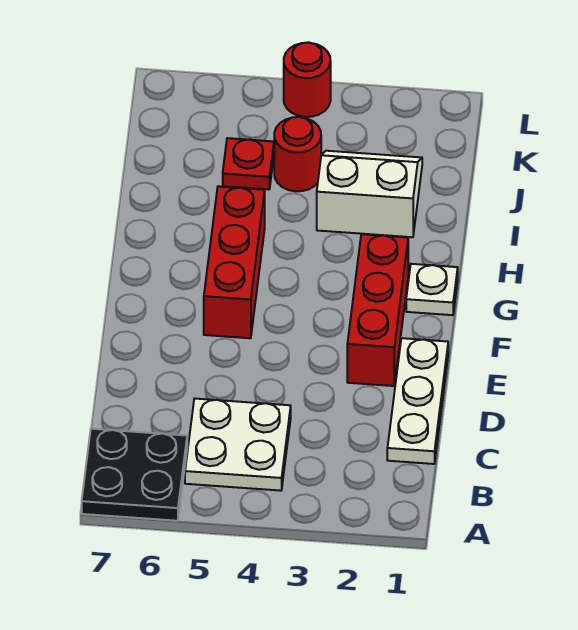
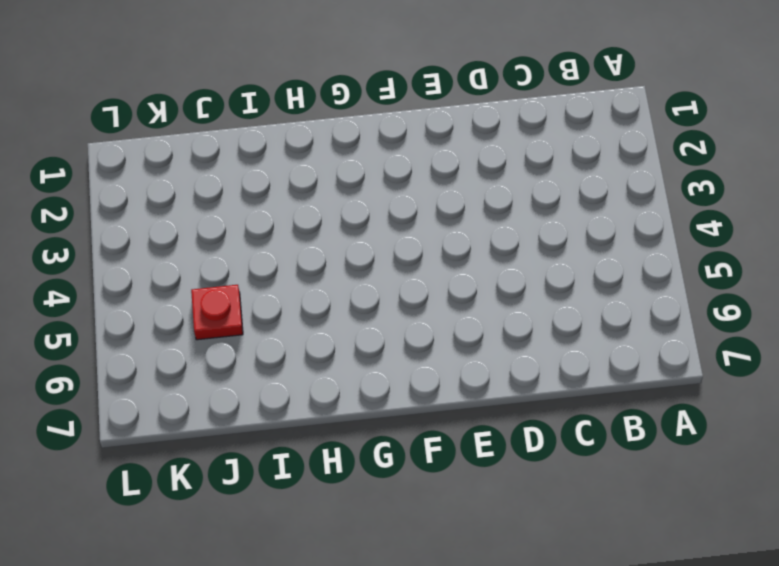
none -> black plate A6:B7 level 1
none -> white plate B4:C5 level 1

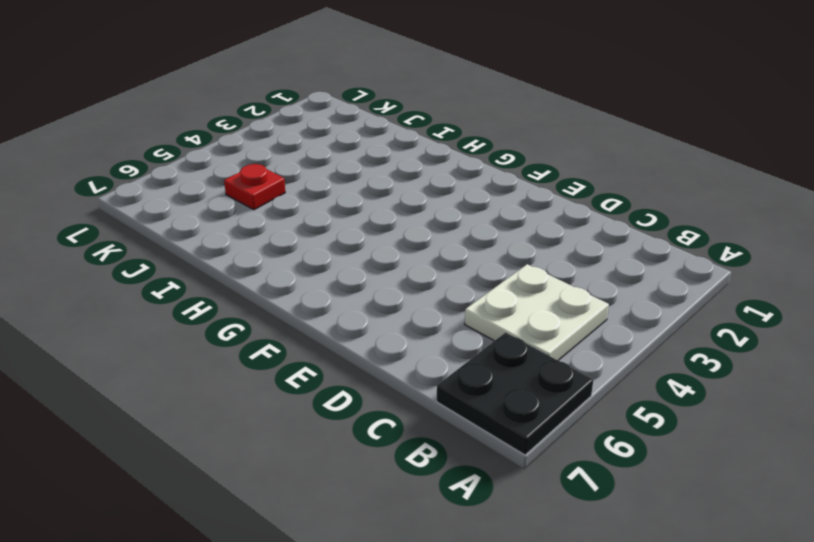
none -> white plate C1:E1 level 1
none -> red brick E2:G2 level 1

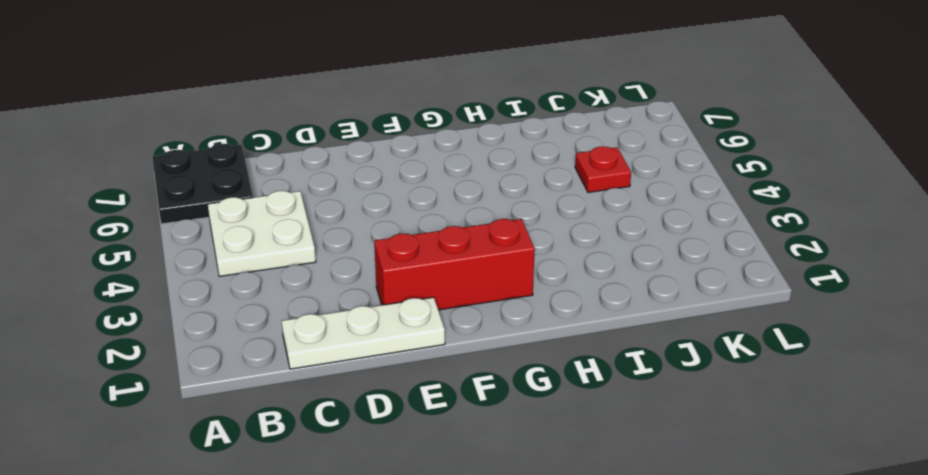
none -> red brick F5:H5 level 1
none -> white plate G1 level 1

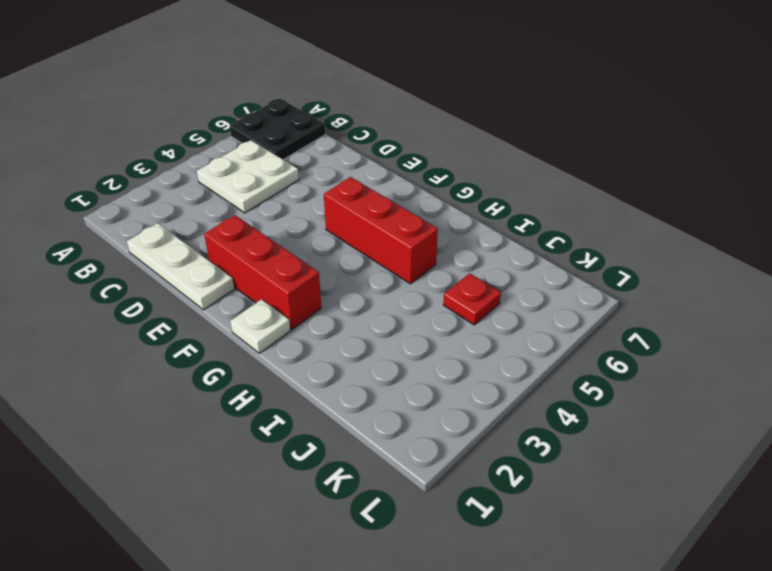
none -> white slope I2:J3 level 1 top I
none -> red round brick J4 level 1

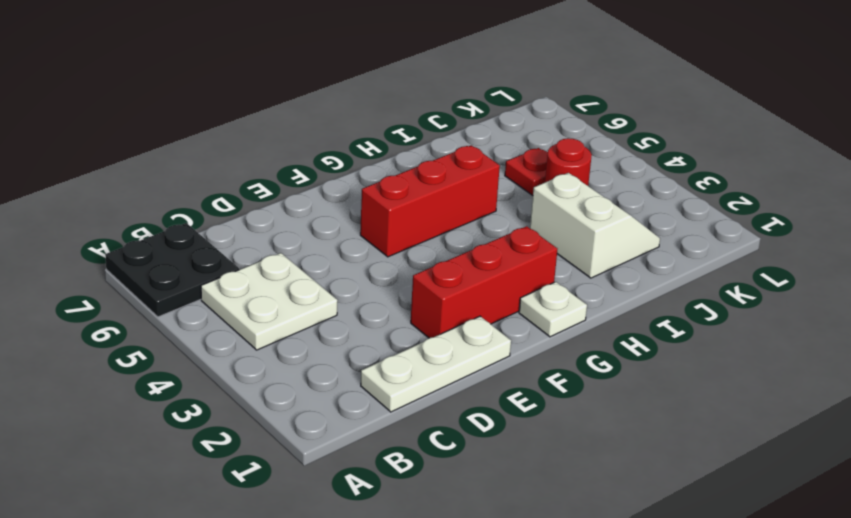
none -> red round brick L4 level 1

